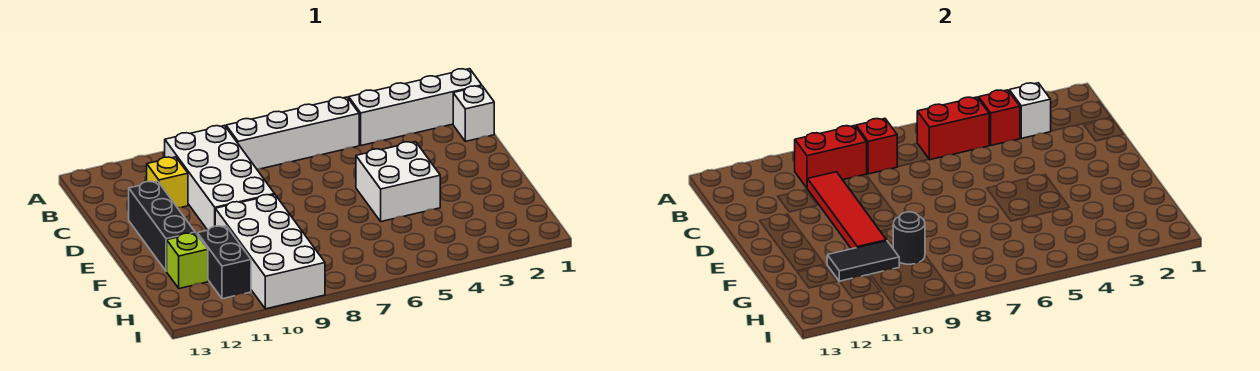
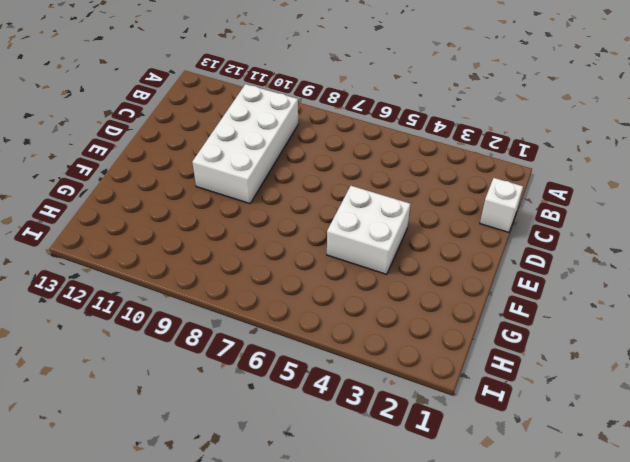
none -> white brick B1:B4 level 1
none -> white brick B5:B8 level 1
none -> yellow brick C11 level 1

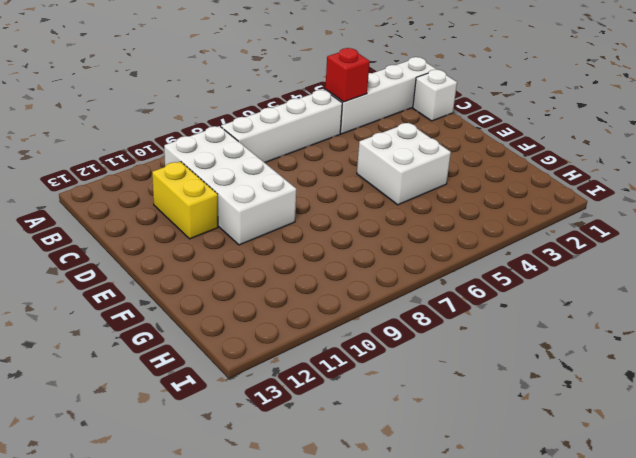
yellow brick C11:D11 level 1 -> yellow brick C11 level 1
none -> black brick D12:F12 level 1
none -> white brick F9:I10 level 1
none -> black brick G11:H11 level 1

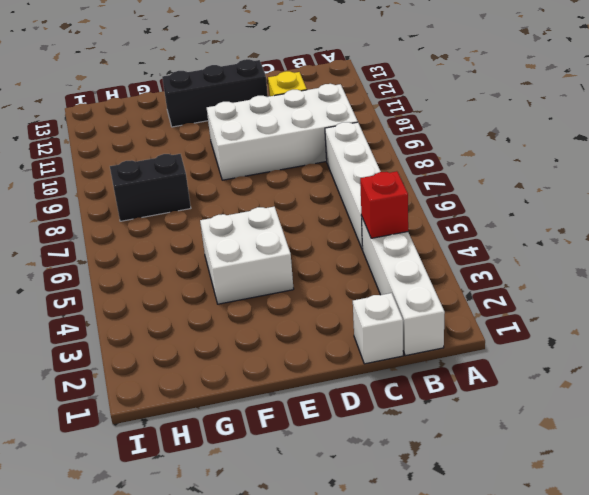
black brick G8:H8 level 1 -> black brick G11:H11 level 1
none -> white brick F9:I10 level 1
none -> lime brick G12 level 1
none -> white brick B3 level 2

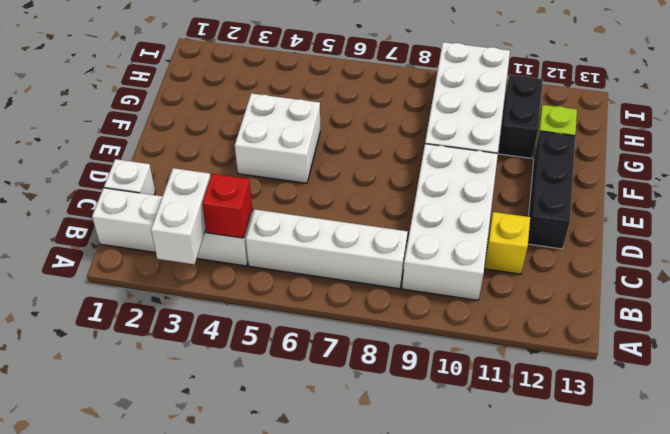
white brick A3:B3 level 2 -> white brick B3 level 2
none -> red brick B5:B6 level 2
none -> red brick B8 level 2
none -> red brick B9:B10 level 2

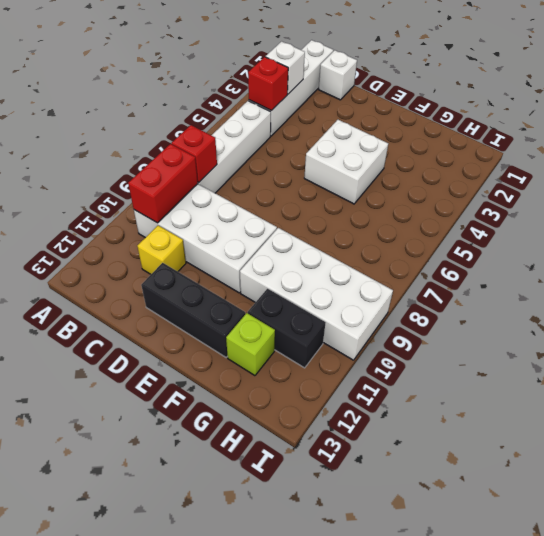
none -> red brick B5:B6 level 2
none -> red tile C10:F10 level 2
none -> black round brick G9 level 2

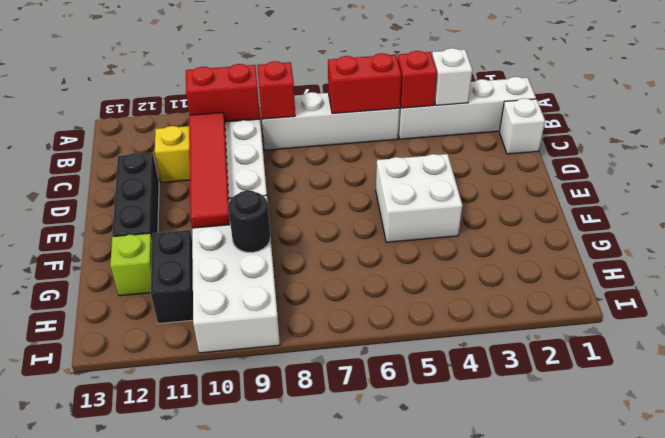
none -> black tile G10:G11 level 2

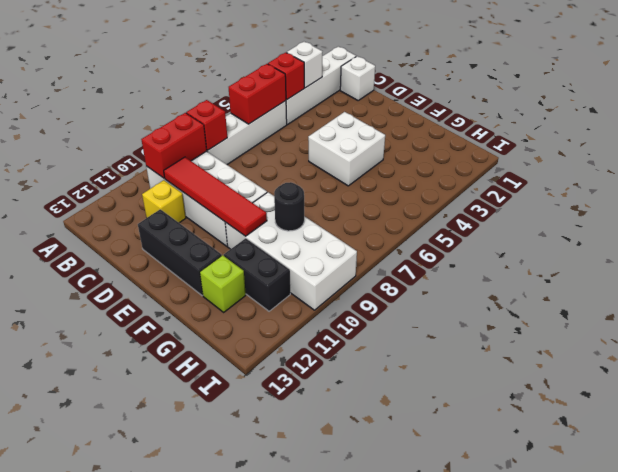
none -> black tile G10:G11 level 2

